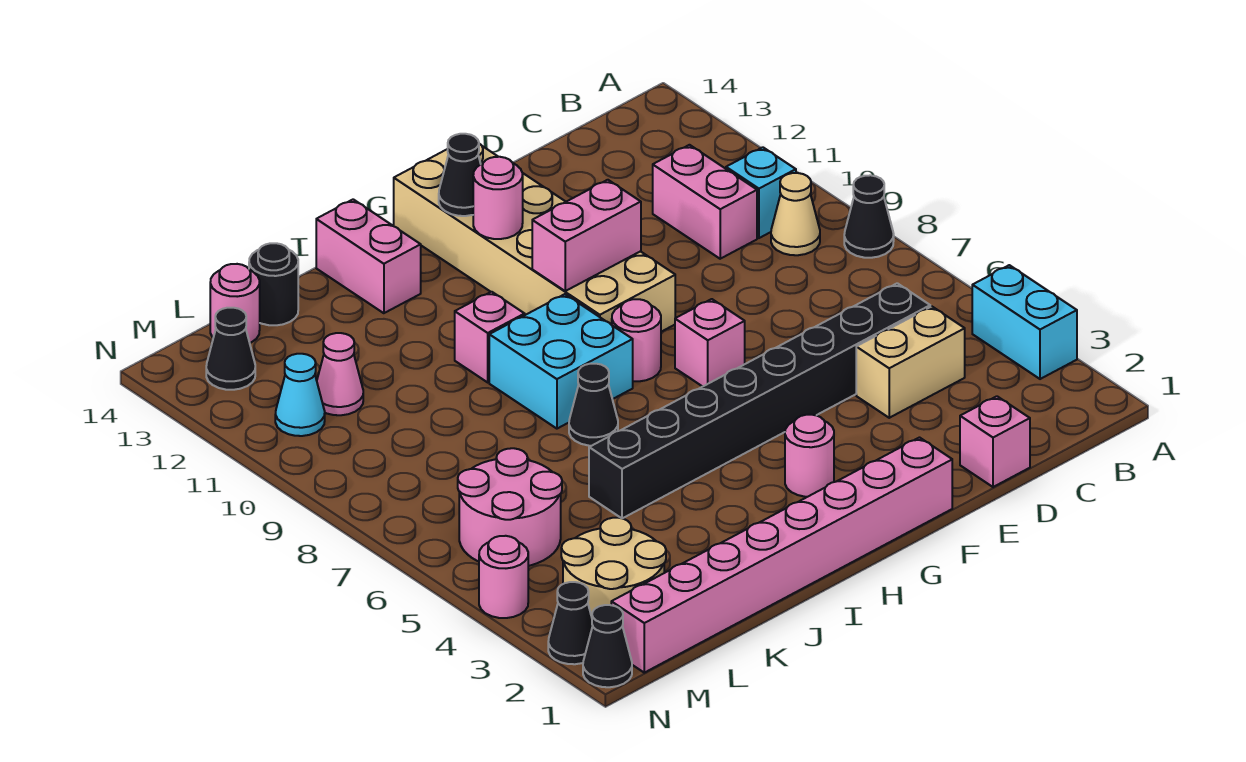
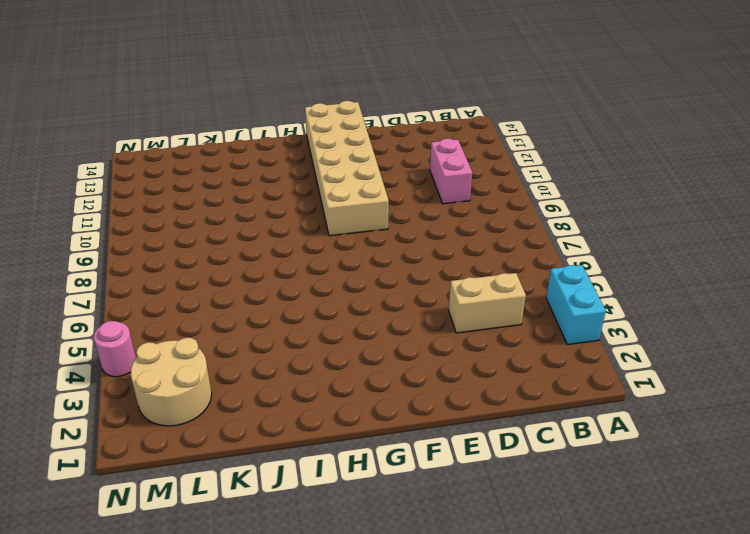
none -> black cone A8 level 1
none -> tan cone B9 level 1
none -> cyan brick B10 level 1
none -> black brick C5:J5 level 1

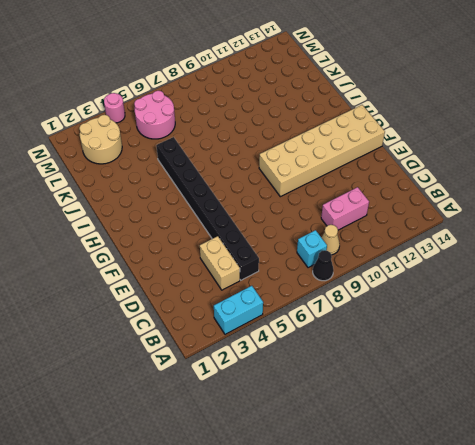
cyan brick B8 level 1 -> cyan brick B10 level 1
none -> pink brick D1 level 1
none -> pink brick F1:M1 level 1
none -> pink brick F7 level 1
none -> pink round brick G3 level 1

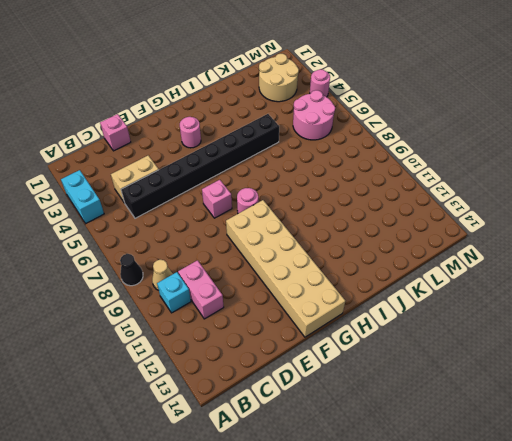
none -> pink brick F1:M1 level 1
none -> cyan brick H8:I9 level 1
none -> black cone I7 level 1
none -> pink brick I10 level 1

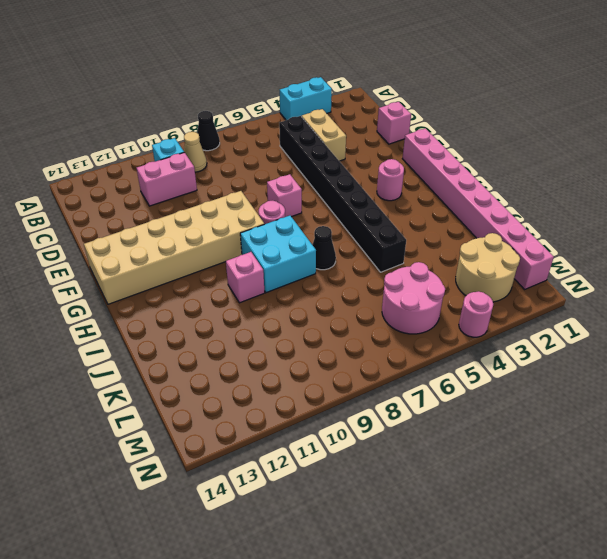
none -> pink brick I13:I14 level 1
none -> black round brick K14 level 1
none -> pink cone L11 level 1
none -> pink round brick L14 level 1

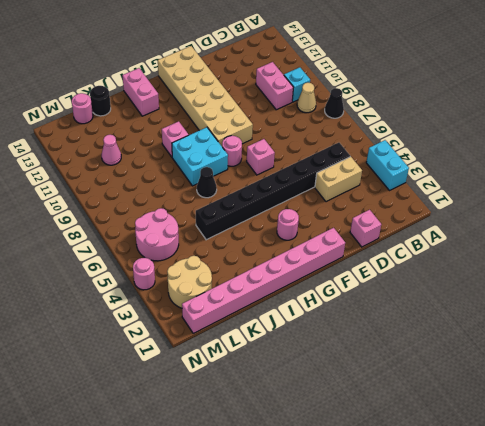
none -> cyan cone M11 level 1
none -> black cone M13 level 1
none -> black cone N1 level 1
none -> black cone N2 level 1

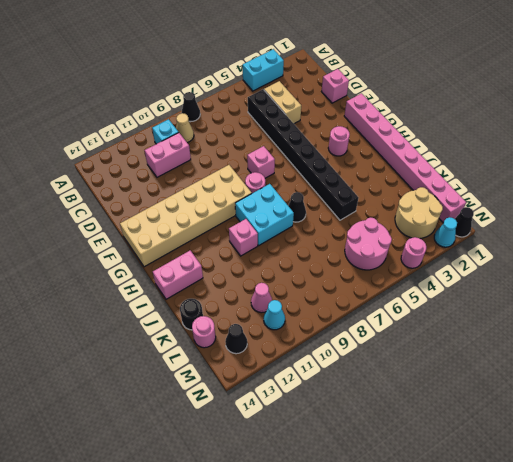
cyan cone N2 level 1 -> black cone N2 level 1
none -> pink brick F10:G10 level 2
none -> pink round brick G12 level 2
none -> black cone G13 level 2

